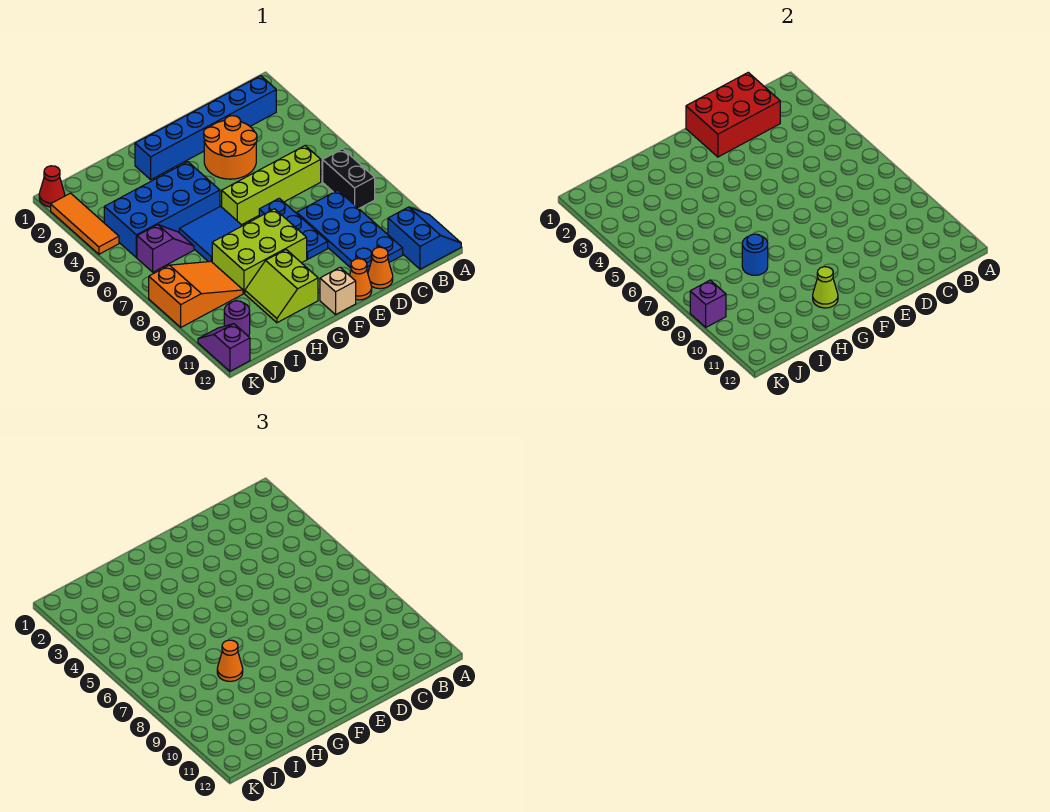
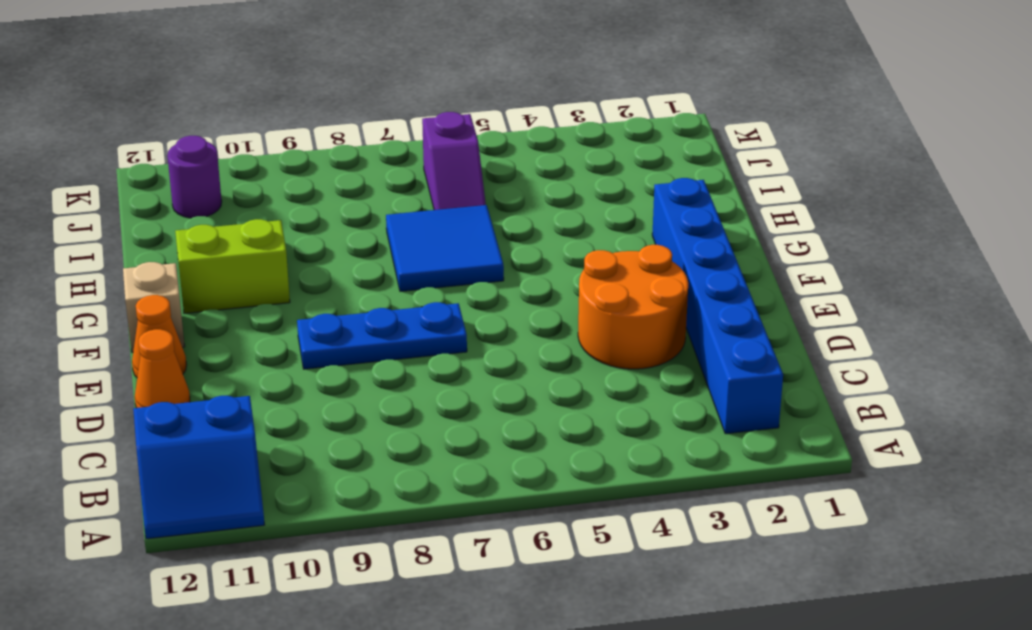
none -> black brick B7:B8 level 1
none -> lime brick C6:F6 level 1
none -> blue plate C8:D11 level 1

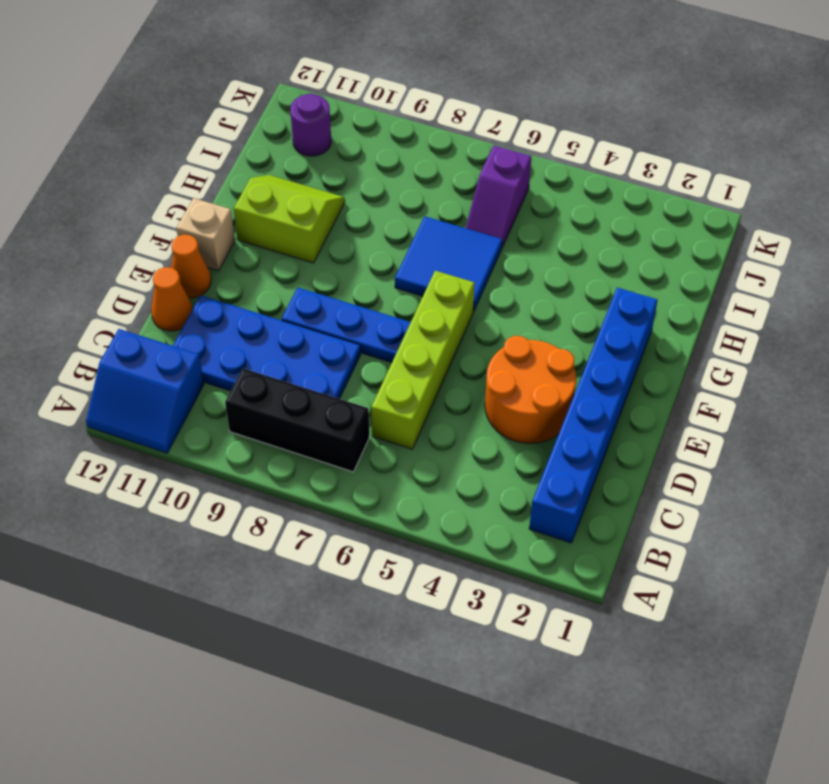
black brick B7:B9 level 1 -> black brick B7:B8 level 1
none -> lime brick F8:H9 level 1
none -> blue brick G4:J5 level 1
none -> orange slope I8:K9 level 1 top K

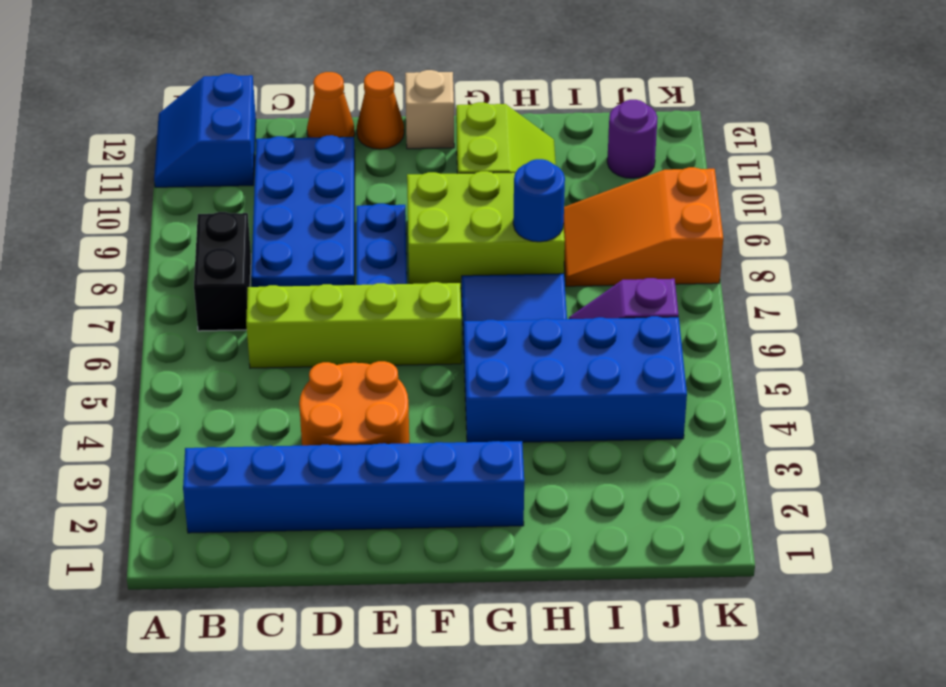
none -> red cone K1 level 1
none -> orange tile K2:K4 level 1
none -> purple slope K11:K12 level 1 top 12

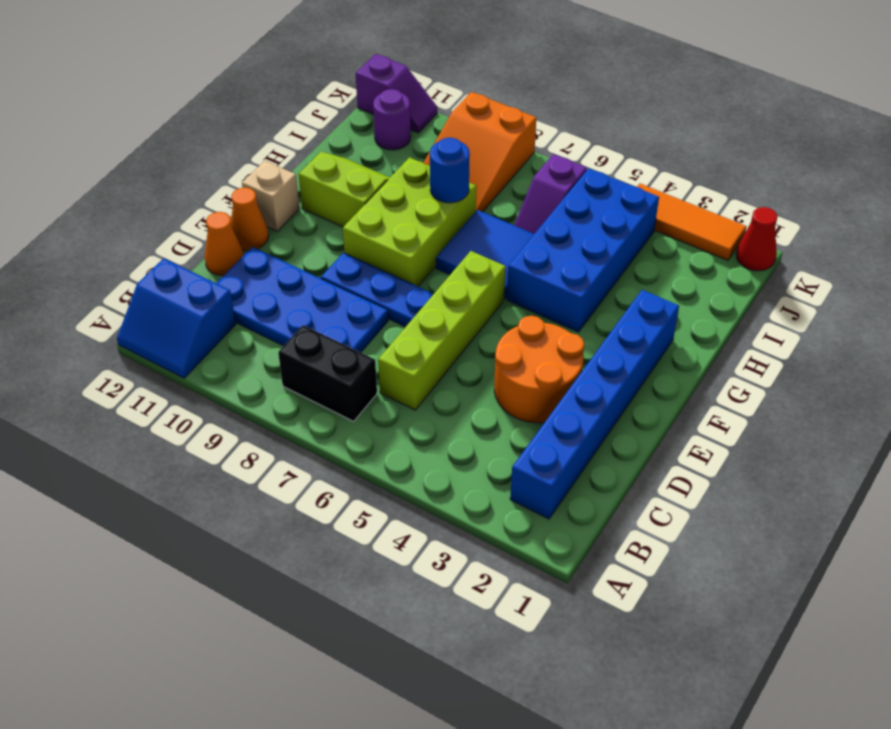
none -> red brick C1:E2 level 2
none -> lime cone G11 level 2
none -> purple brick K9 level 2

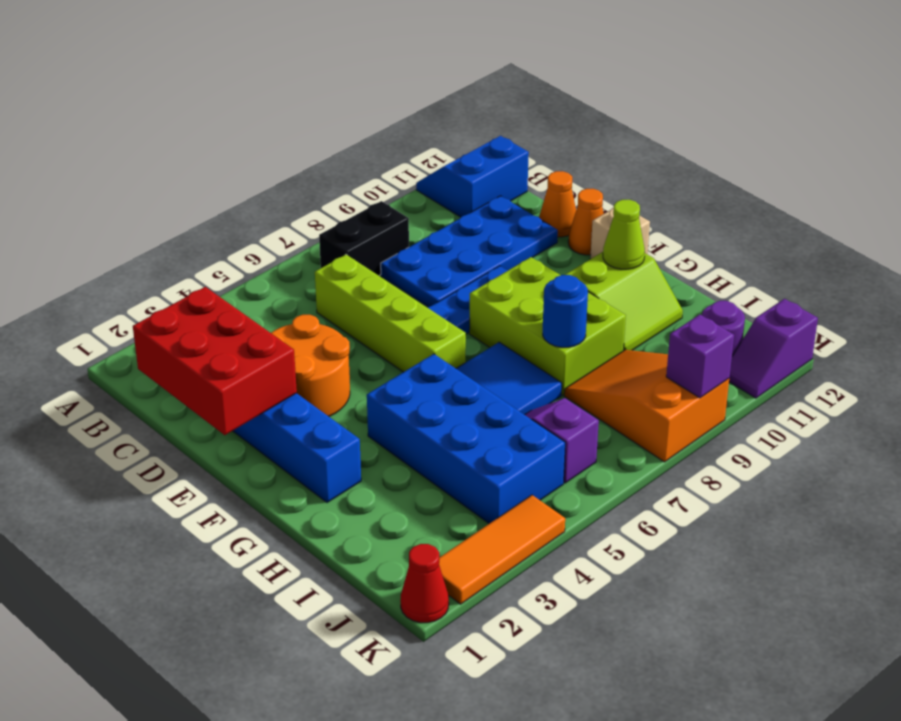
none -> orange cone H8 level 3

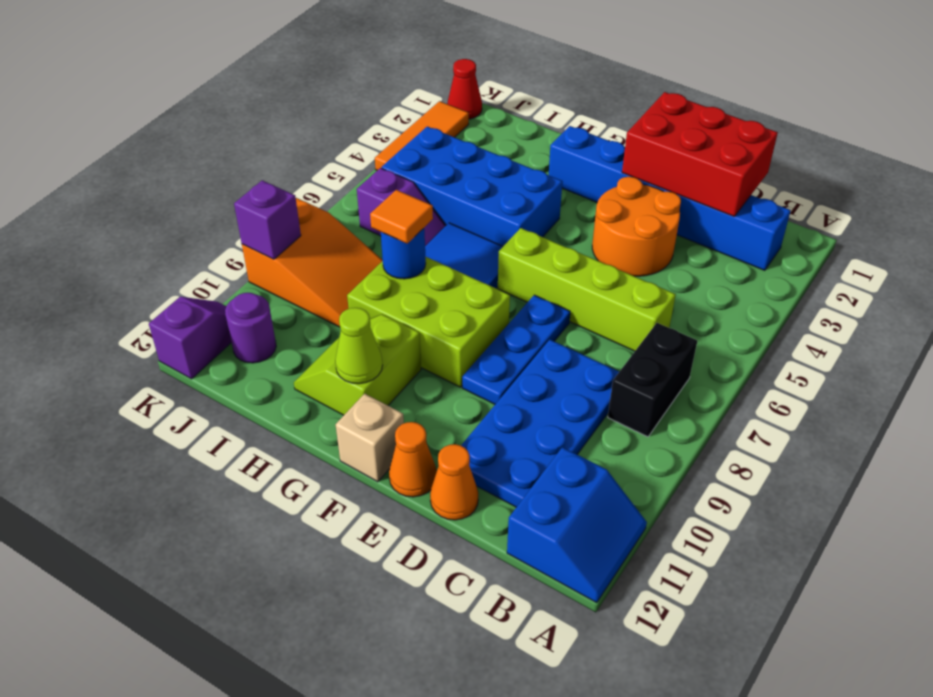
orange tile H8 level 3 -> orange cone H8 level 3

